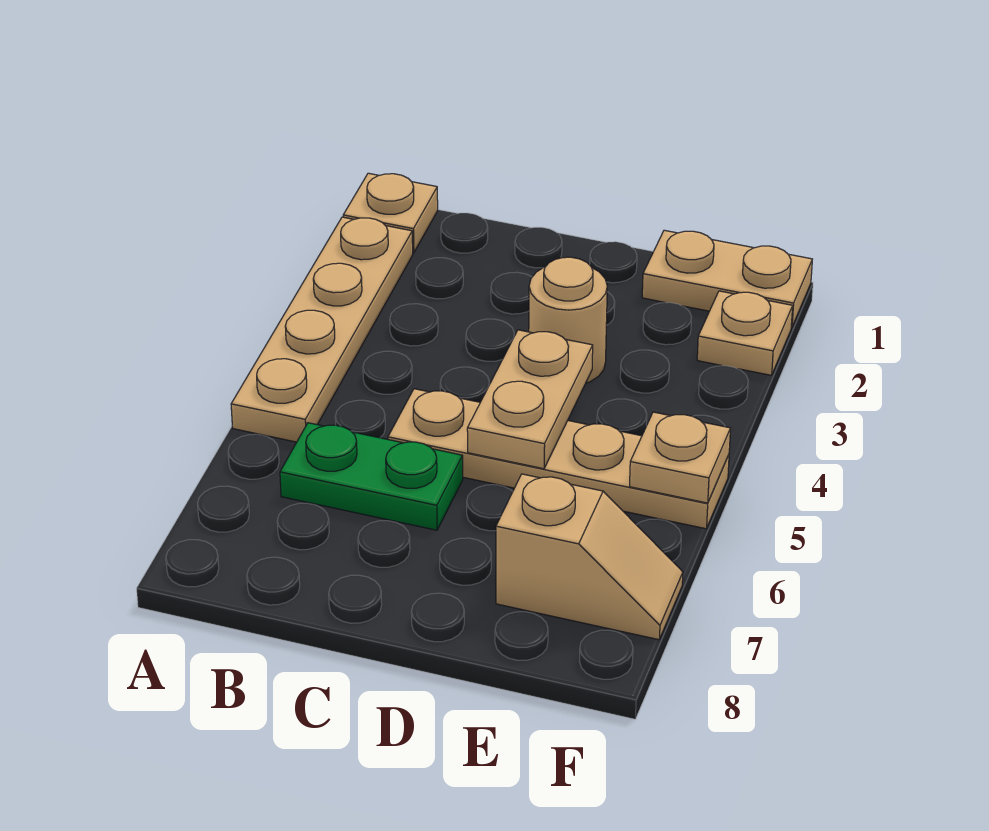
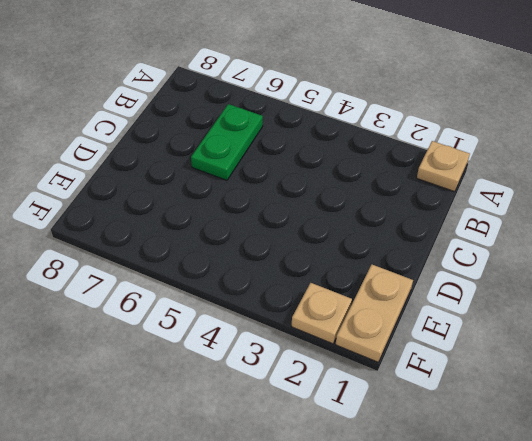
none -> tan plate A2:A5 level 1
none -> tan plate C5:F5 level 1

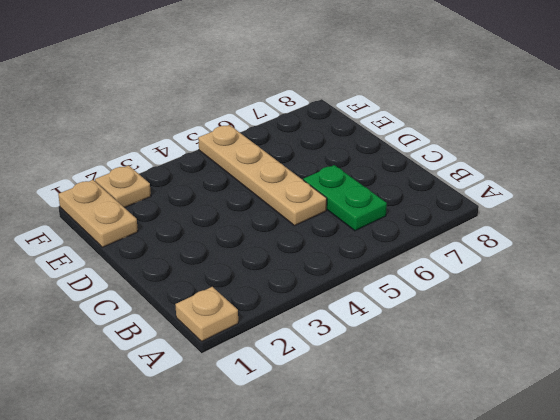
none -> tan plate A2:A5 level 1
none -> tan round brick D3 level 1

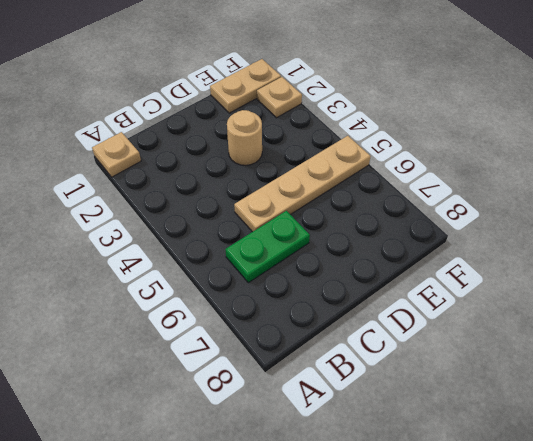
none -> tan plate A2:A5 level 1
none -> tan slope E7:F7 level 1 top E

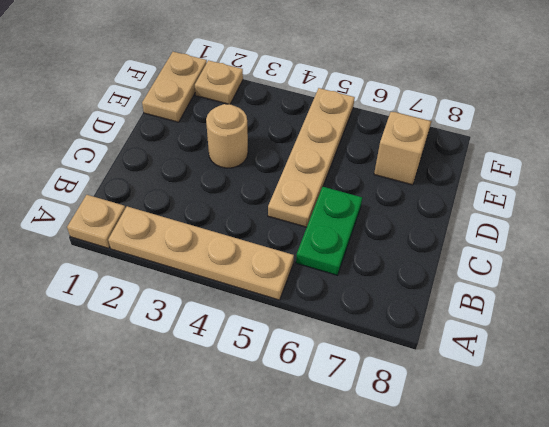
none -> tan plate D4:D5 level 2
none -> tan plate F5 level 2

